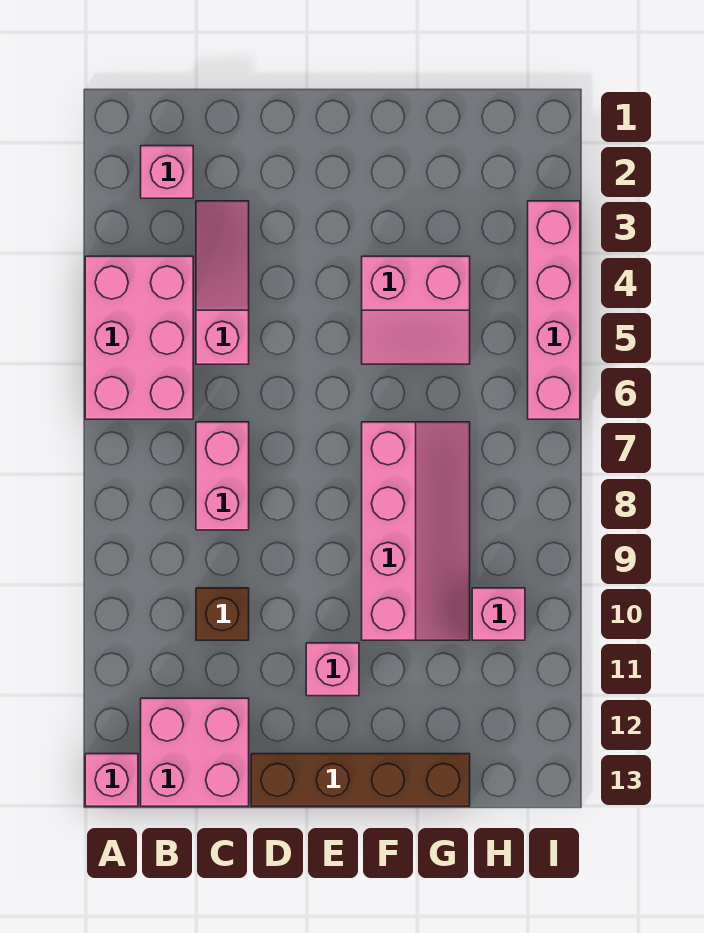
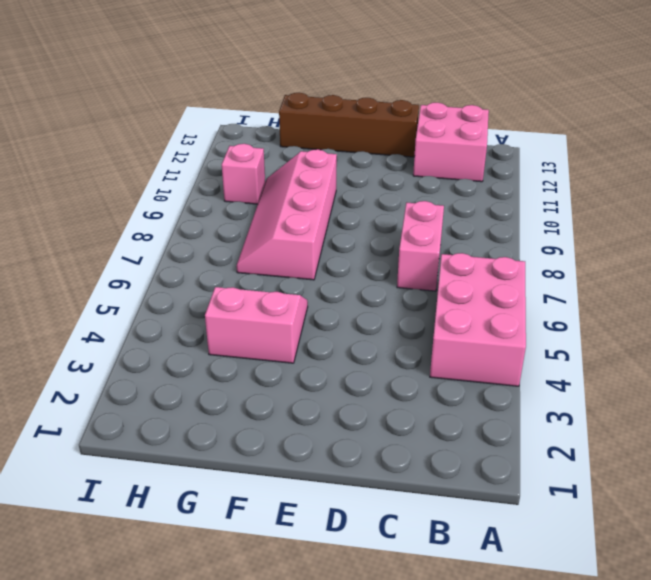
none -> pink brick A13 level 1
none -> pink brick B2 level 1
none -> pink slope C3:C5 level 1 top 5

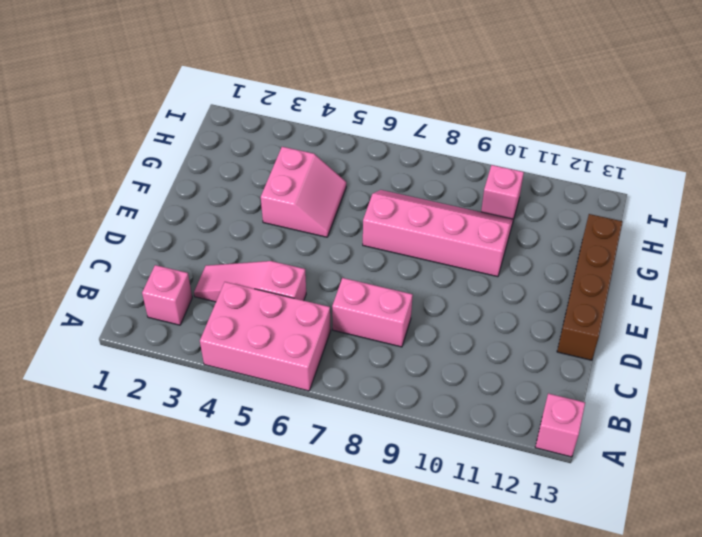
none -> pink brick B12:C13 level 1
none -> brown brick C10 level 1
none -> pink brick E11 level 1

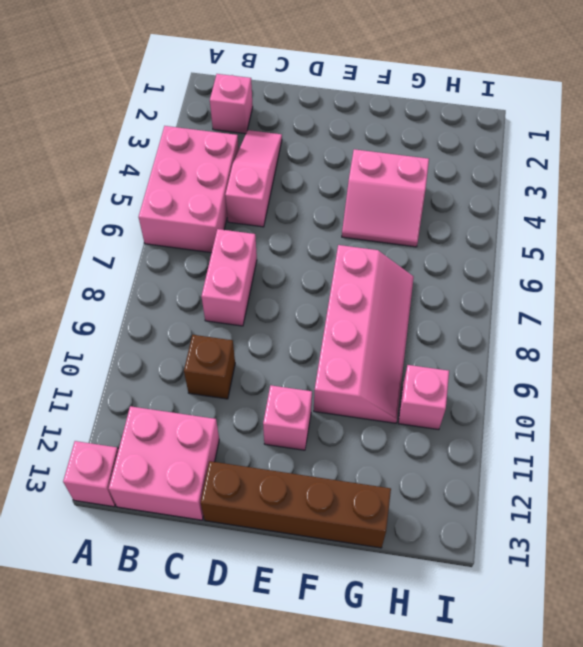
none -> pink brick I3:I6 level 1

